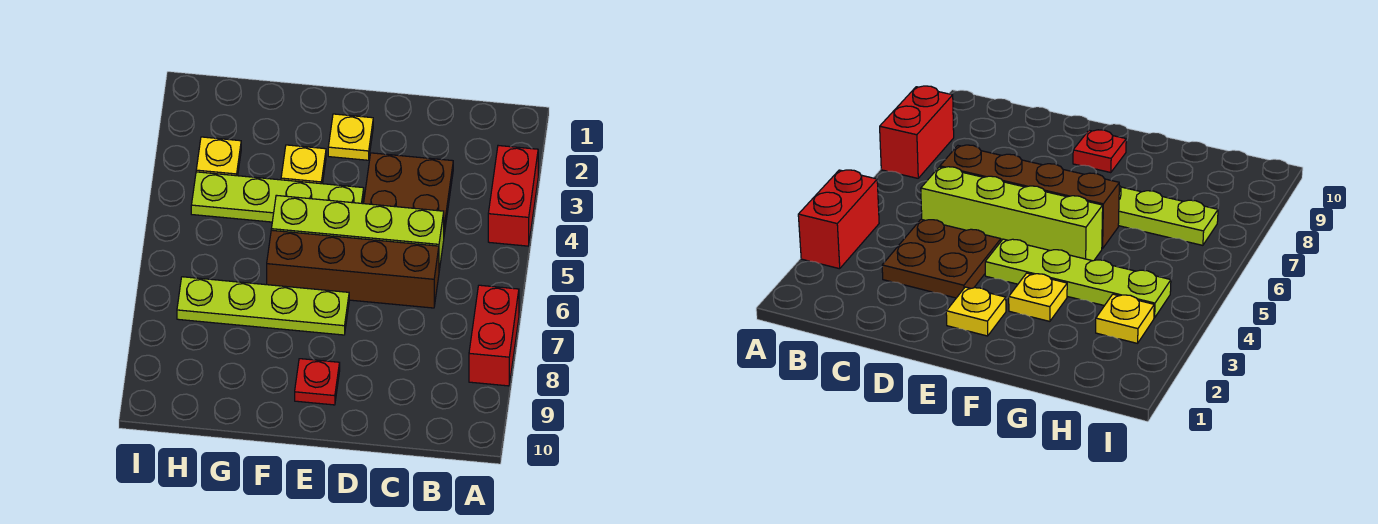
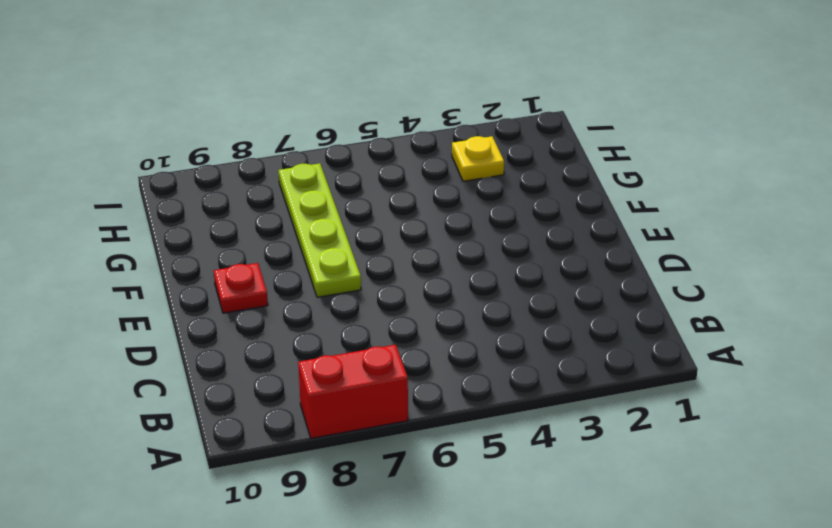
none -> red brick A3:A4 level 1
none -> brown plate C3:D4 level 1

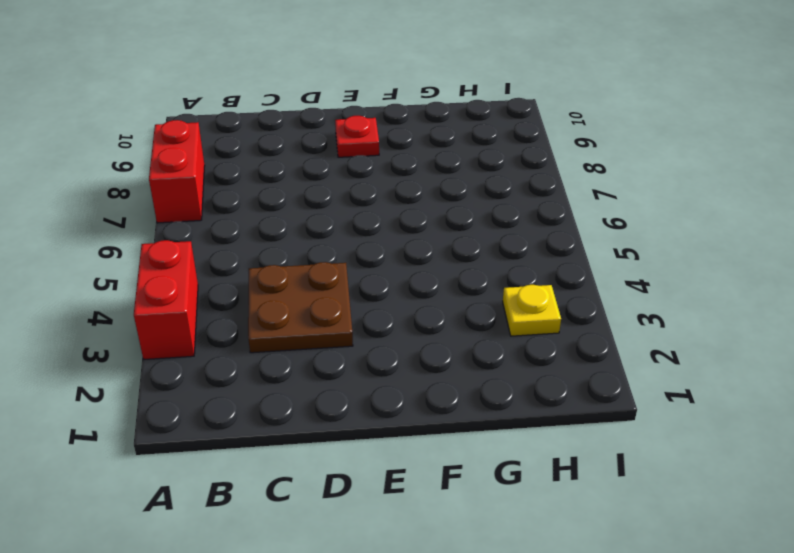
none -> lime brick C5:F5 level 1
none -> brown brick C6:F6 level 1

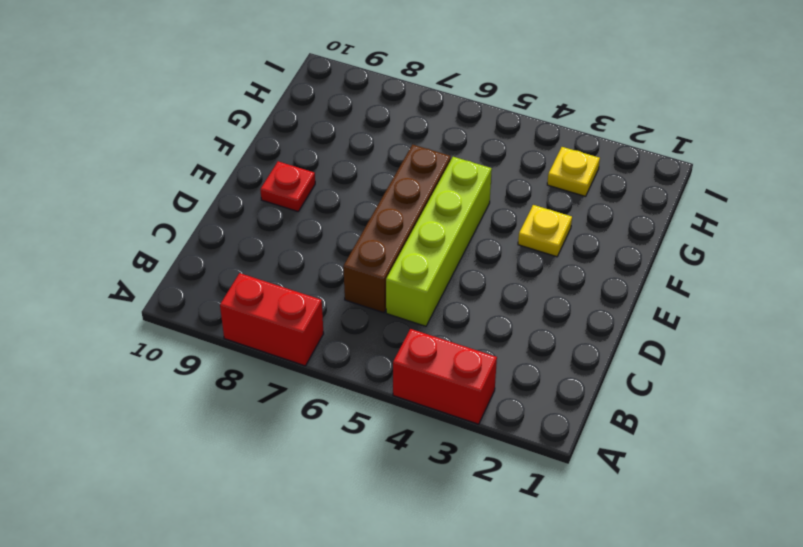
none -> brown plate C3:D4 level 1
none -> yellow plate E2 level 1

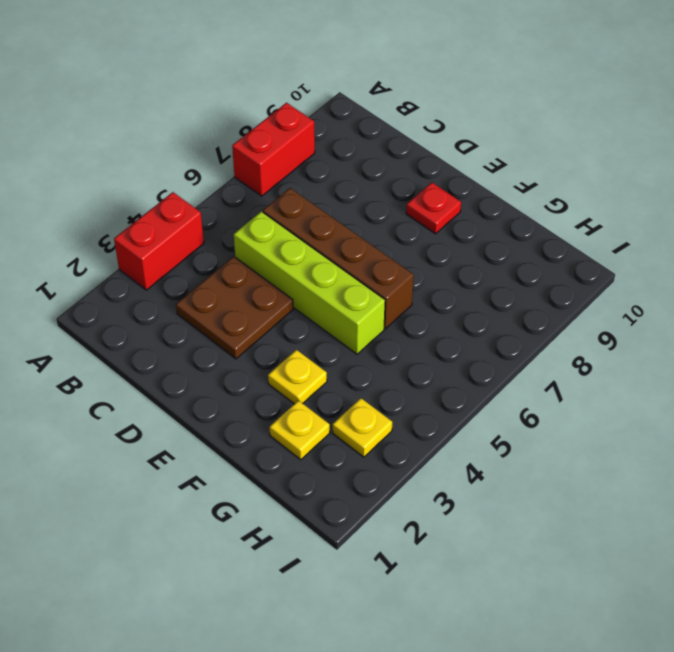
yellow plate G2 level 1 -> yellow plate E2 level 1
none -> lime plate E4:H4 level 1
none -> lime plate E7:H7 level 1

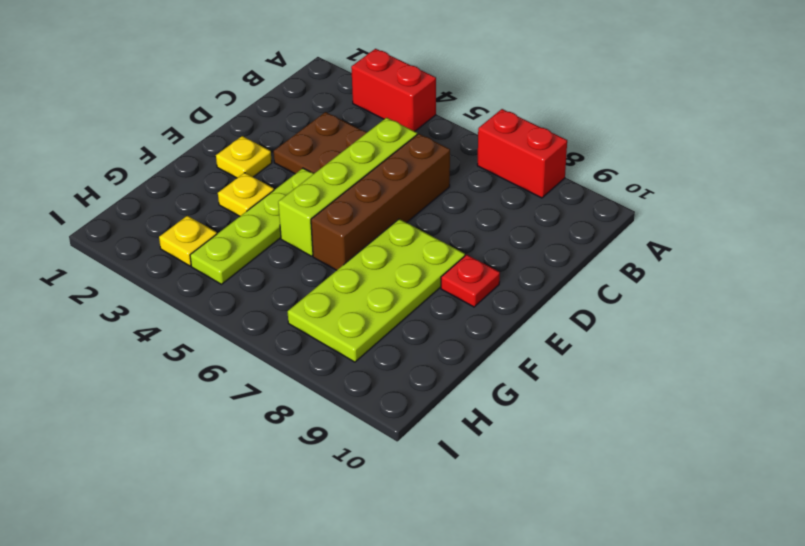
lime plate E7:H8 level 1 -> lime plate E7:H7 level 1

